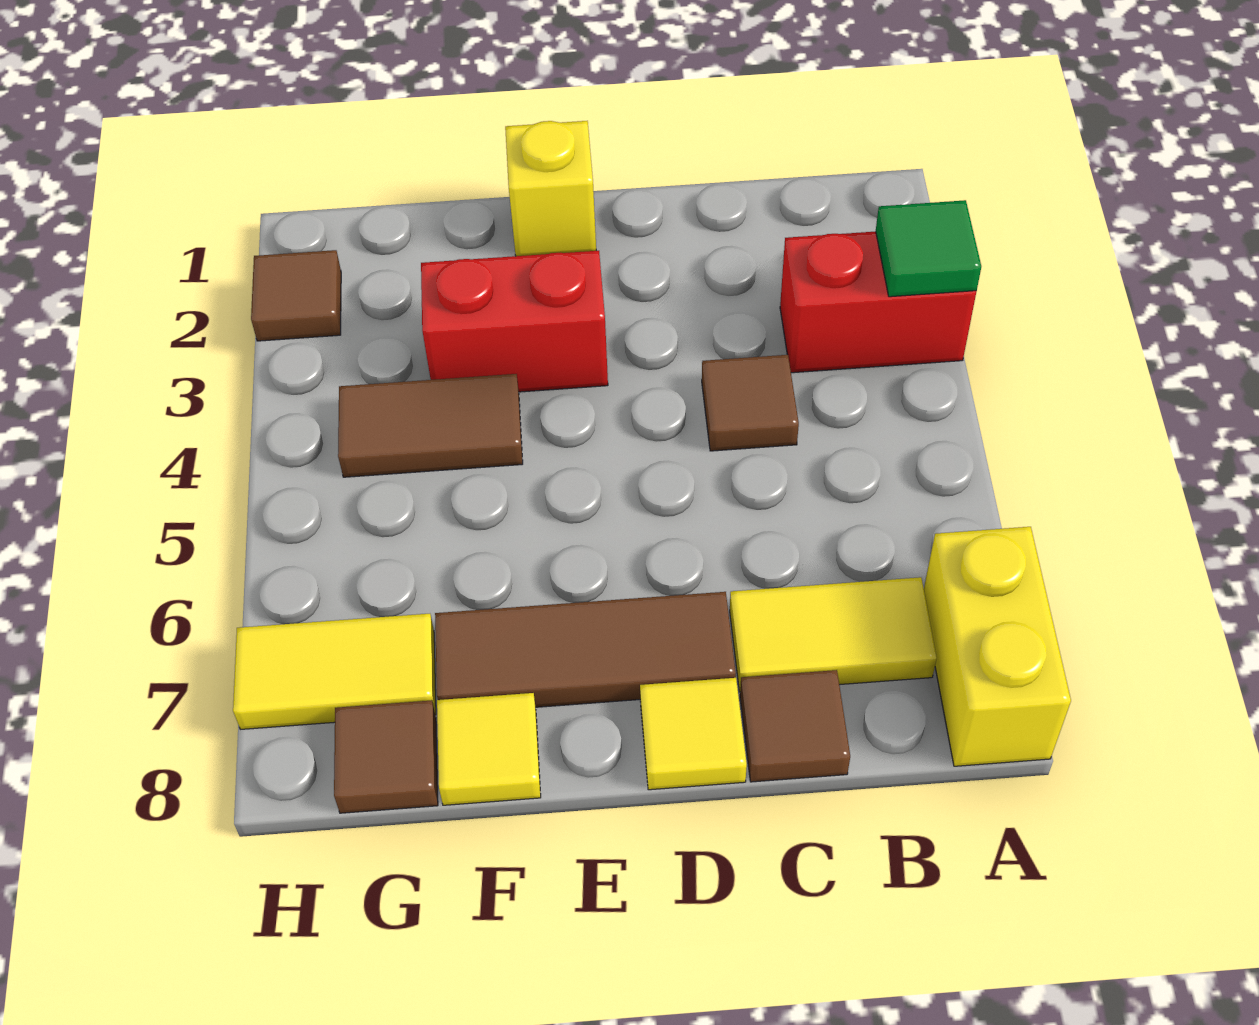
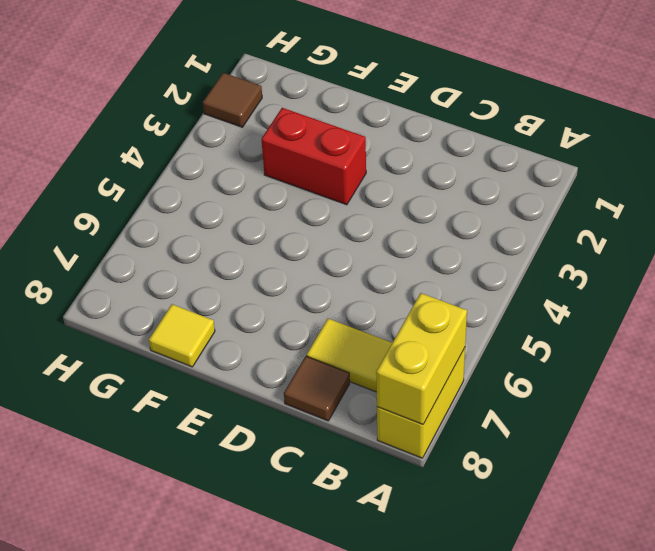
yellow brick A7:A8 level 2 -> none
none -> red brick A3:B3 level 1
none -> brown tile C4 level 1
none -> brown tile D7:F7 level 1

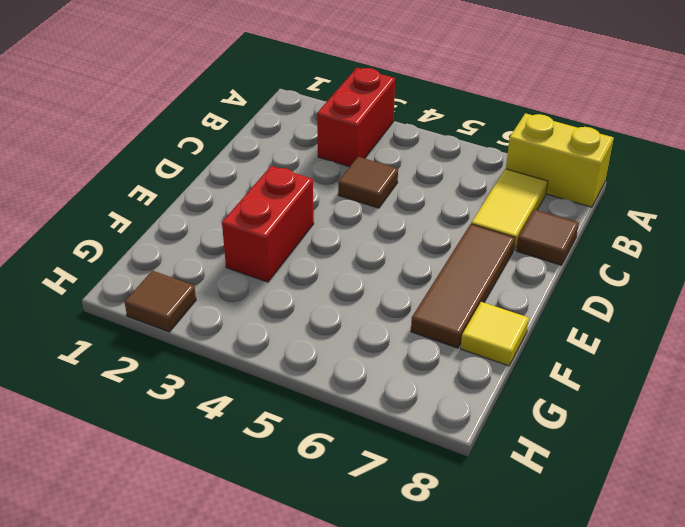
none -> yellow tile D8 level 1
none -> yellow brick E1 level 1
none -> brown tile F4:G4 level 1

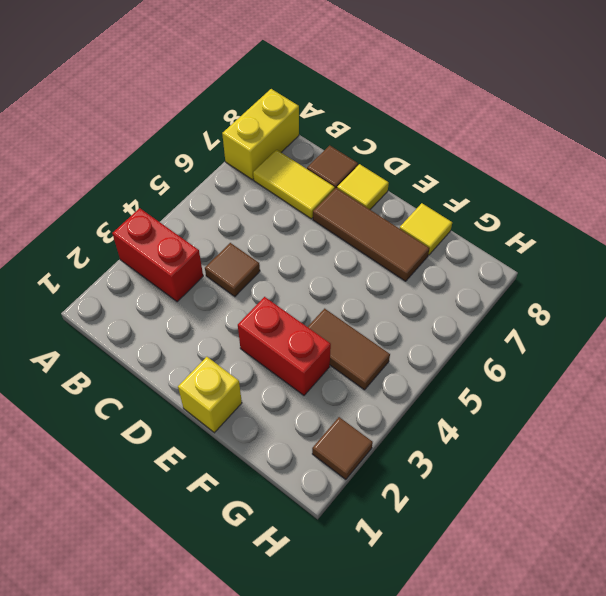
none -> yellow tile G7:H7 level 1
none -> brown tile G8 level 1
none -> green tile A3 level 2

